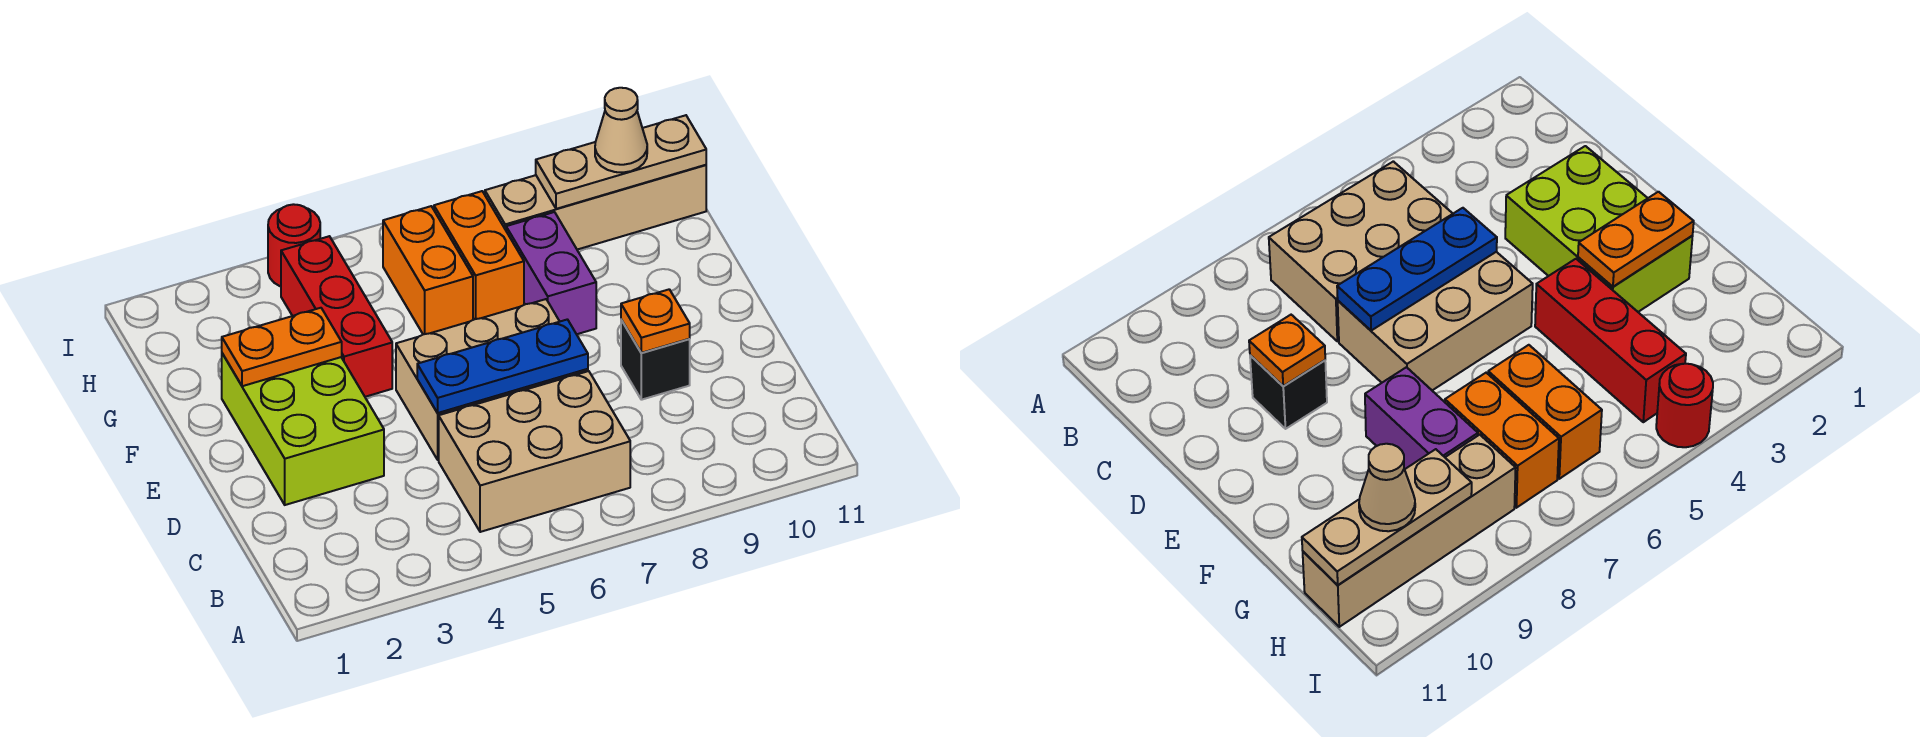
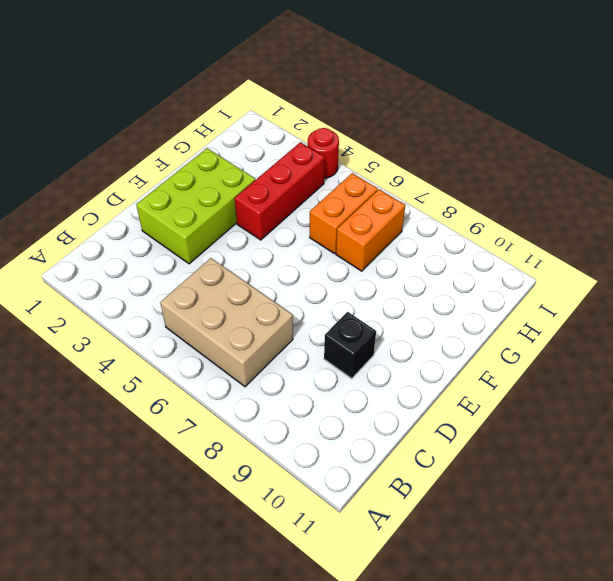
none -> tan brick D5:E7 level 1
none -> purple brick F8:G8 level 1
none -> tan brick H8:H11 level 1

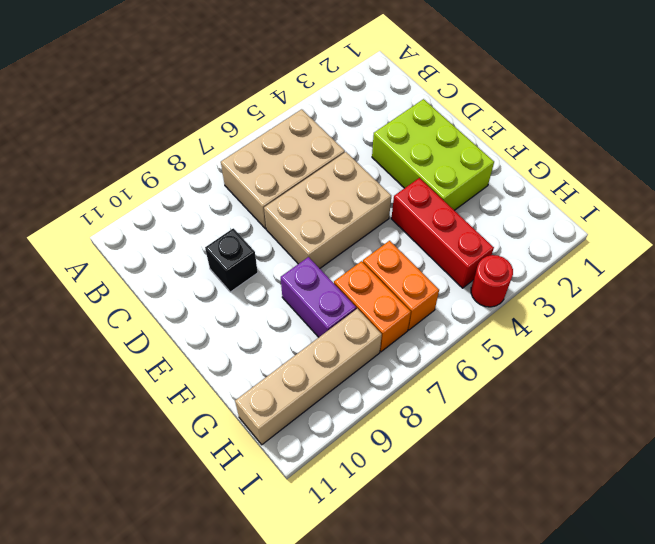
none -> blue plate D5:D7 level 2
none -> orange plate D9 level 2
none -> orange plate F2:F3 level 2

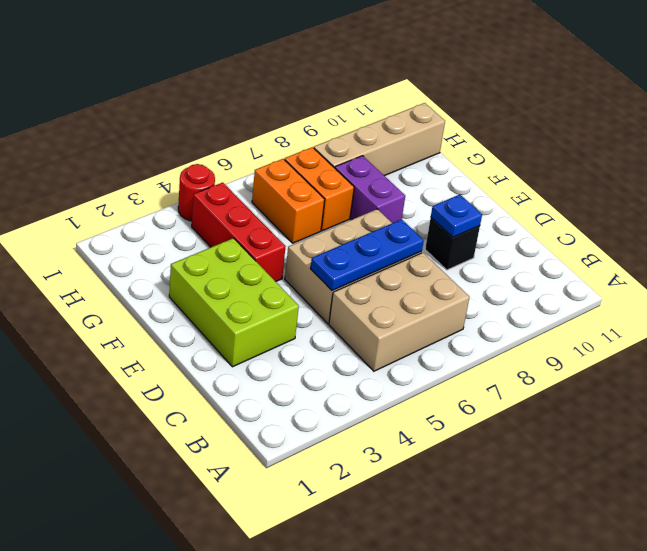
blue plate D9 level 2 -> orange plate D9 level 2
none -> orange plate F2:F3 level 2
none -> tan plate H9:H11 level 2
none -> tan cone H10 level 3

